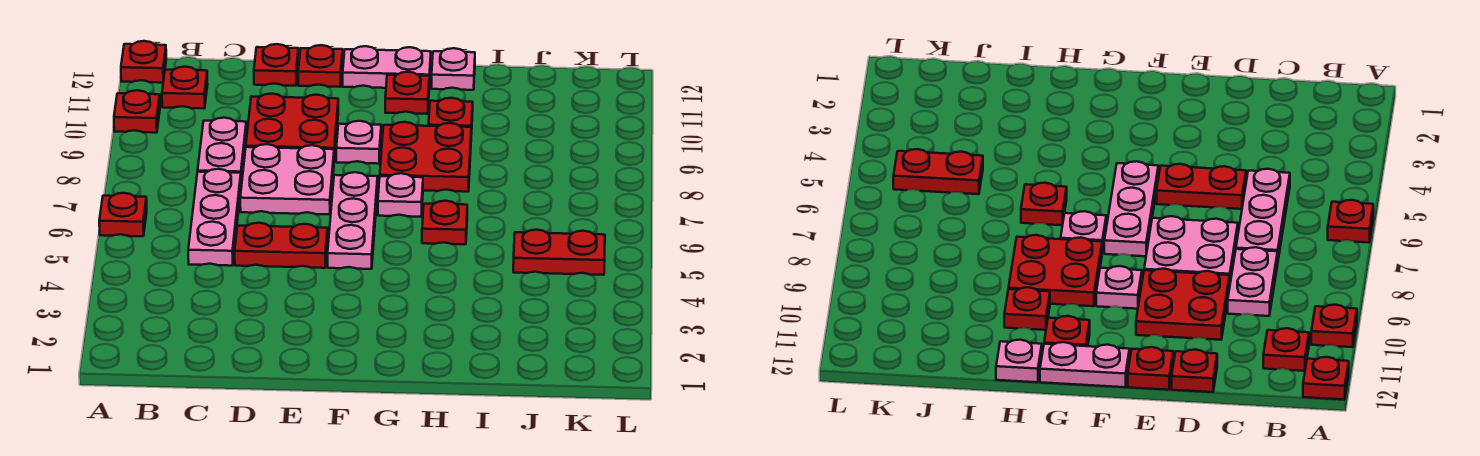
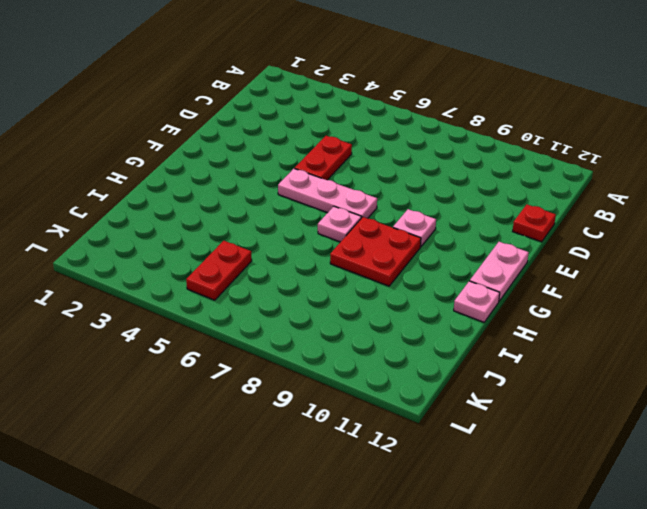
none -> red plate A6 level 1
none -> red plate A10 level 1
none -> red plate A12 level 1

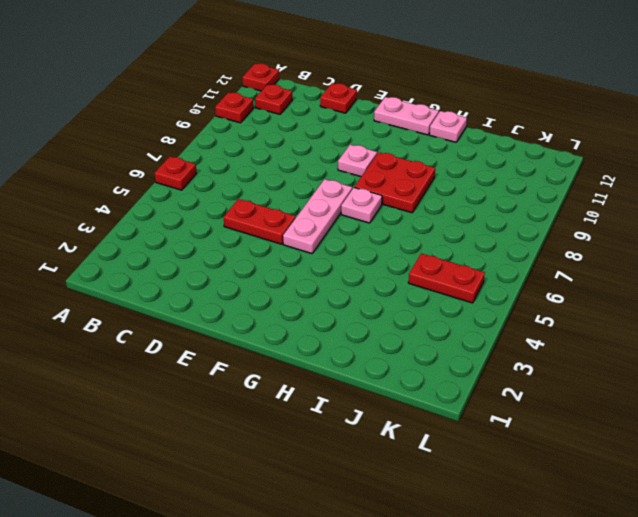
none -> pink plate C5:C7 level 1
none -> pink plate C8:C9 level 1
none -> pink plate D7:E8 level 1

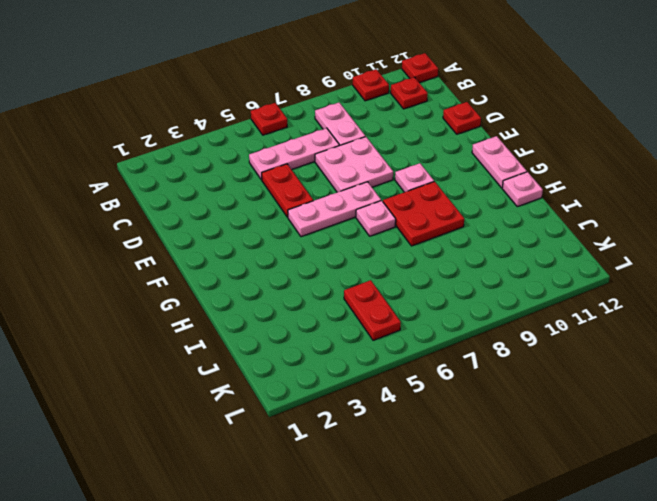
pink plate B8:C8 level 1 -> pink plate C8:C9 level 1
none -> red plate D9:E10 level 1
none -> red plate E12 level 1
none -> red plate G11 level 1

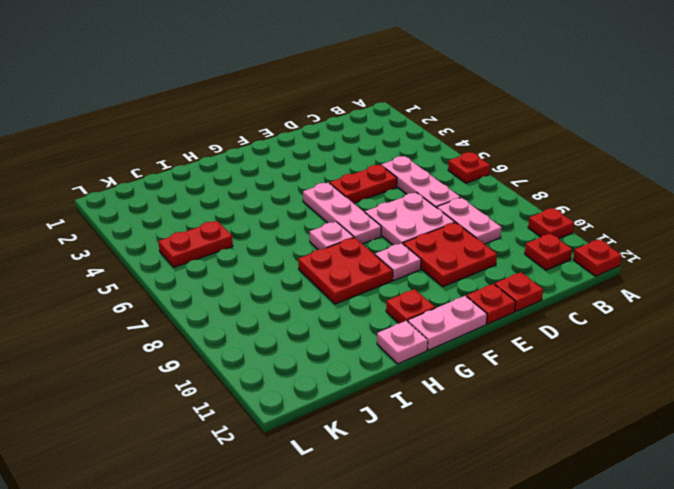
none -> red plate H6 level 1
none -> red plate H10 level 1

